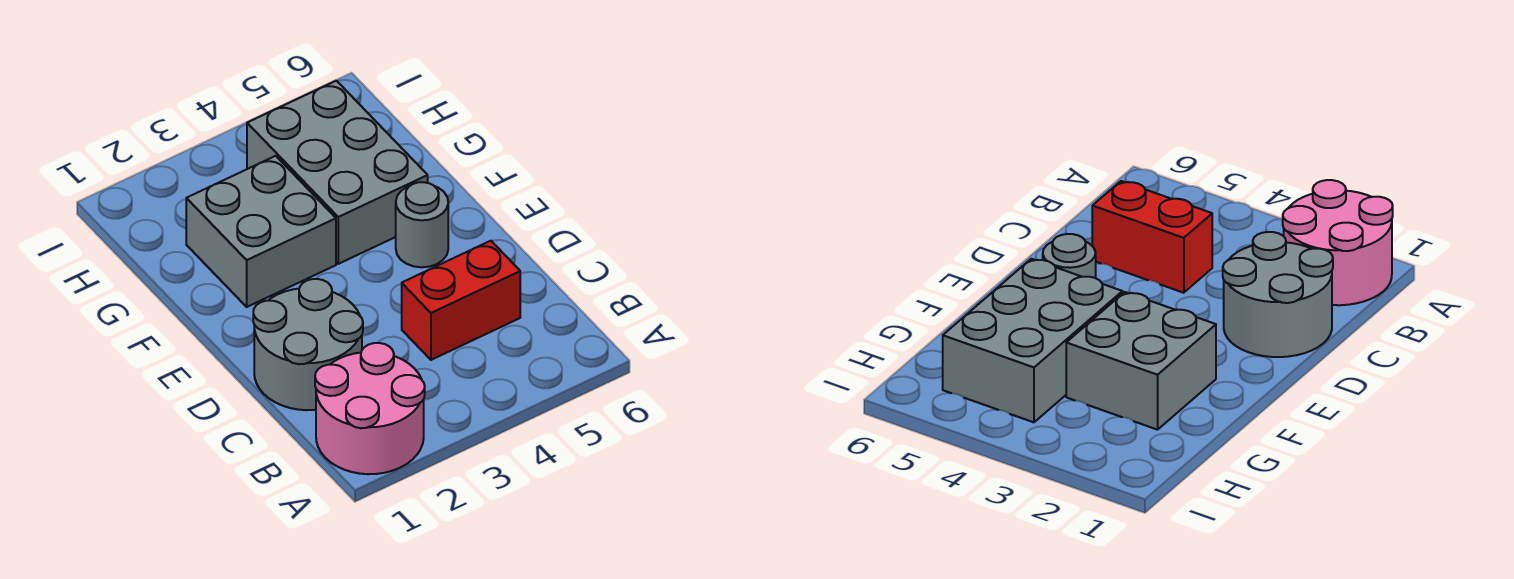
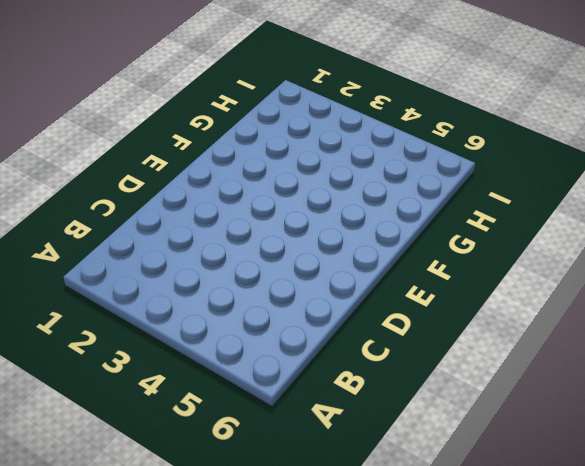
none -> pink round brick A1:B2 level 1
none -> grey round brick C1:D2 level 1

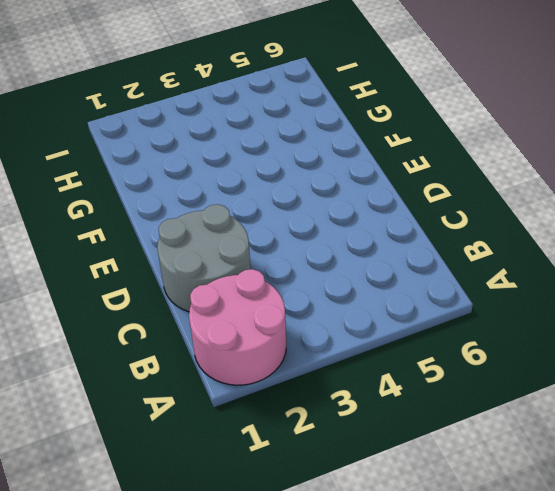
none -> red brick C4:C5 level 1
none -> grey round brick E5 level 1

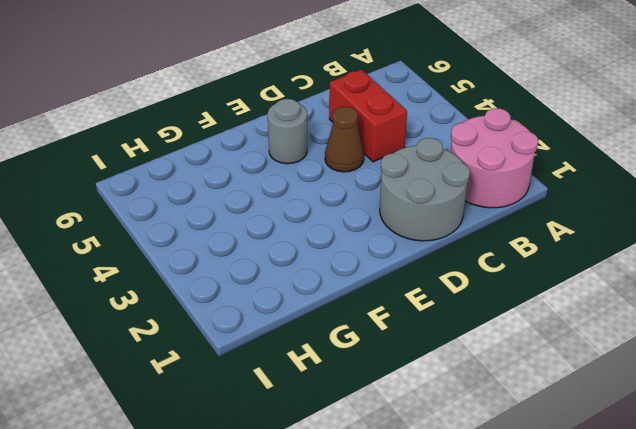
brown cone D4 level 1 -> none
none -> grey brick F2:G3 level 1
none -> grey brick F4:H5 level 1

